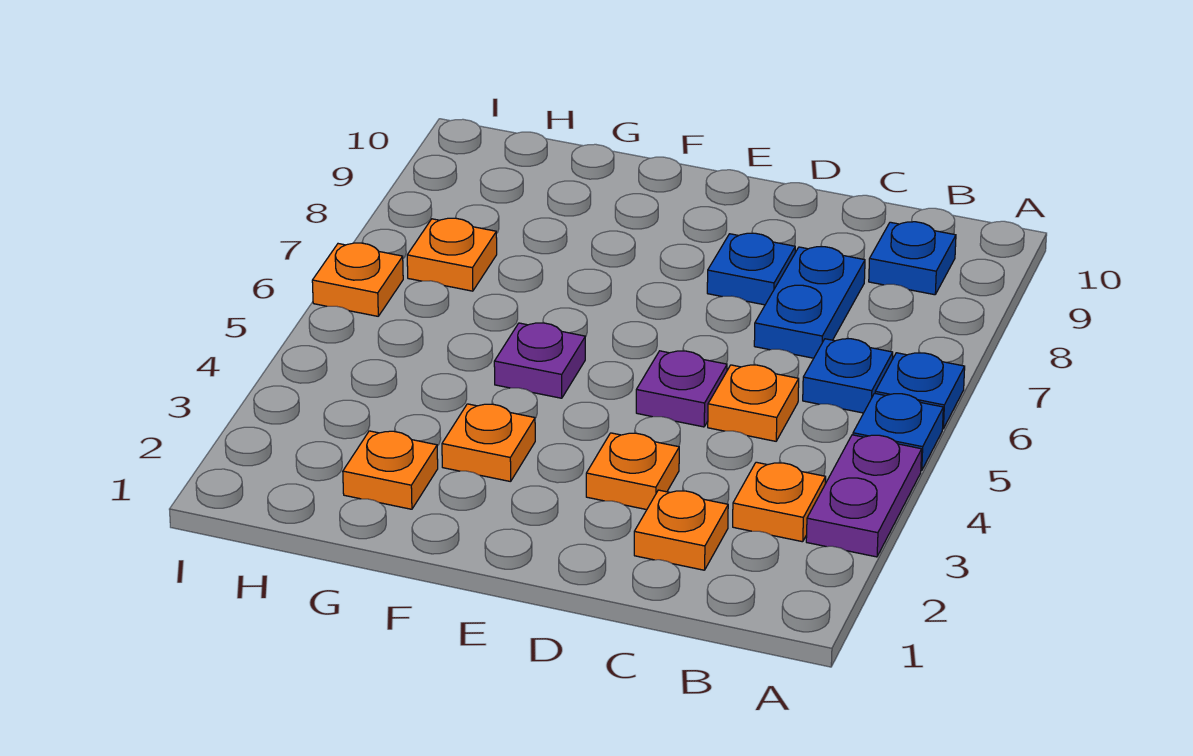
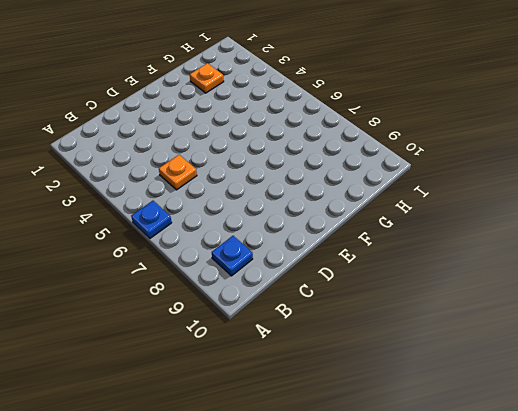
none -> purple plate A3:A4 level 1
none -> blue plate A5 level 1
none -> orange plate B3 level 1

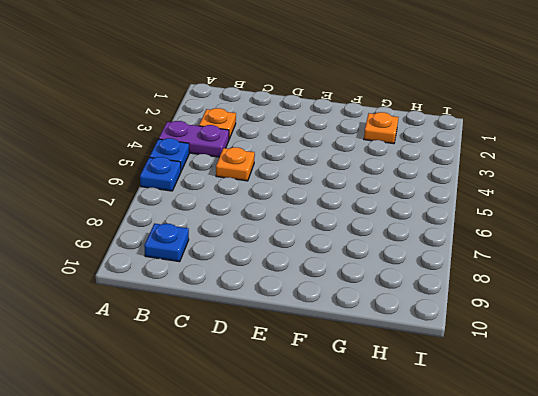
purple plate A4:B4 level 1 -> purple plate A3:A4 level 1
none -> blue plate B6 level 1
none -> orange plate C2 level 1
none -> blue plate C7:C8 level 1

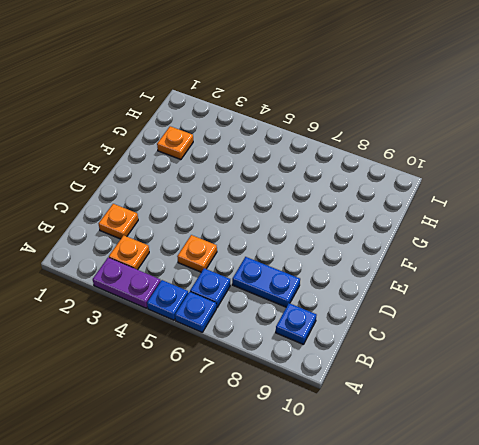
none -> orange plate D3 level 1
none -> purple plate D5 level 1
none -> blue plate D8 level 1

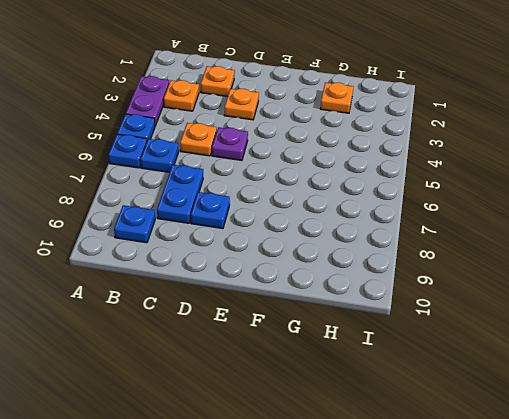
none -> orange plate F3 level 1
none -> purple plate F5 level 1
none -> orange plate H7 level 1

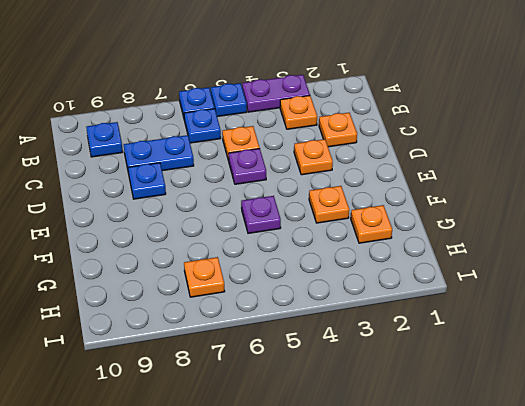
none -> orange plate I6 level 1

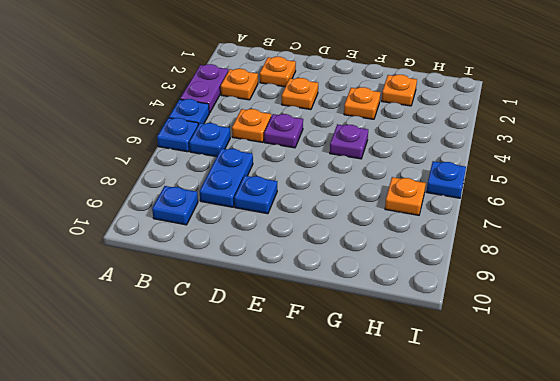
blue plate I6 level 1 -> orange plate I6 level 1

